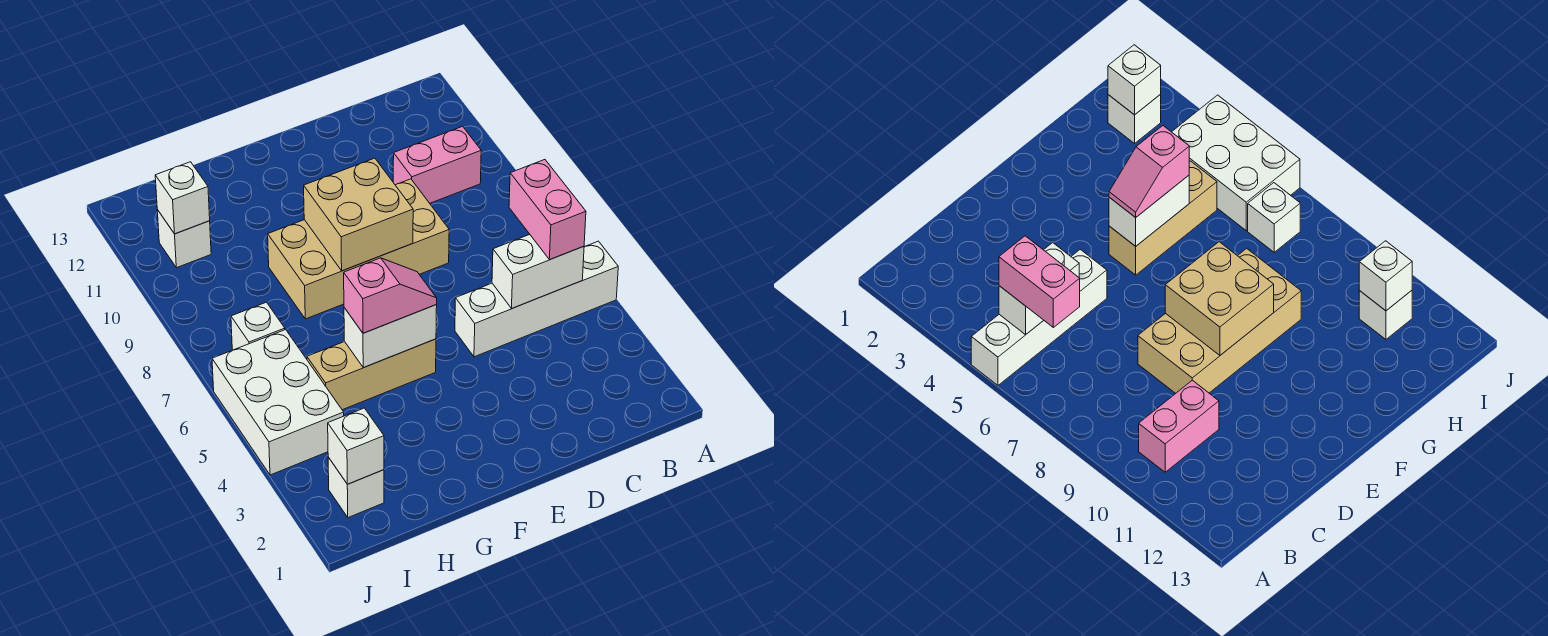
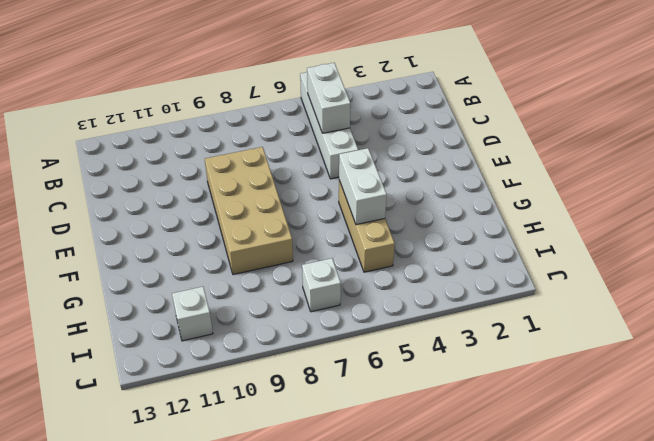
none -> pink brick B10:C10 level 1
none -> white brick I2 level 1
none -> white brick I4:J6 level 1

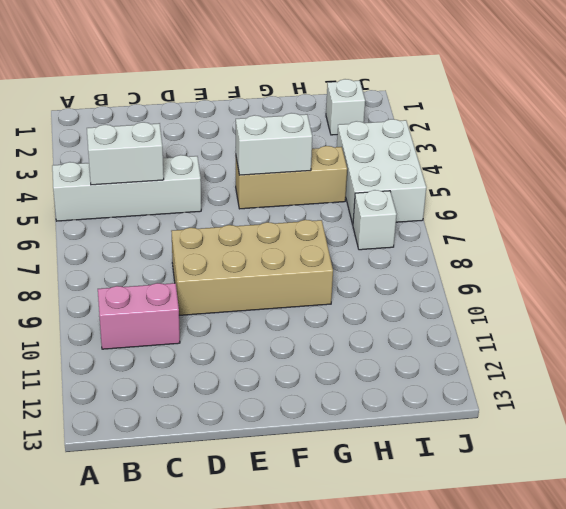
none -> white brick I11 level 1
none -> tan brick E8:F9 level 2
none -> white brick I2 level 2

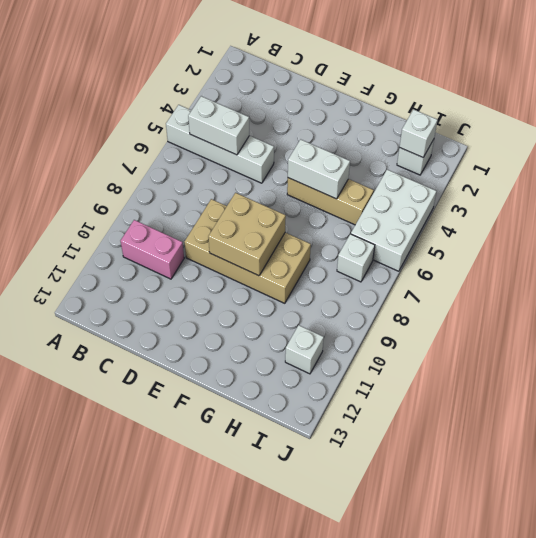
none -> white brick I11 level 2
none -> pink brick B5:B6 level 3
none -> pink slope F5:G5 level 3 top G

